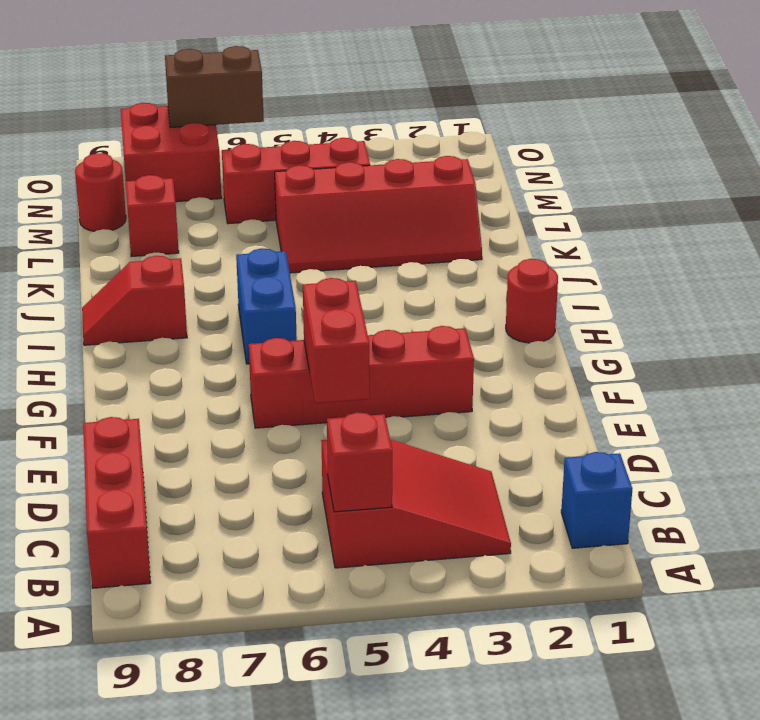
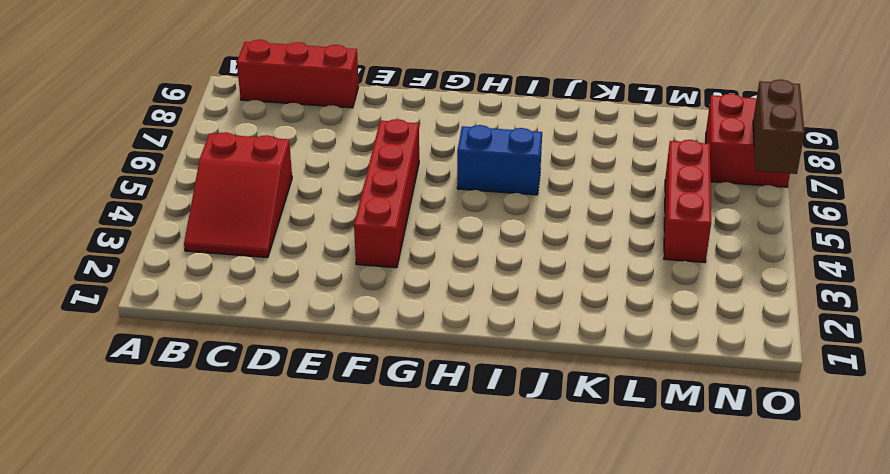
none -> blue brick B1 level 1
none -> red round brick H1 level 1
none -> red slope I8:I9 level 1 top 8

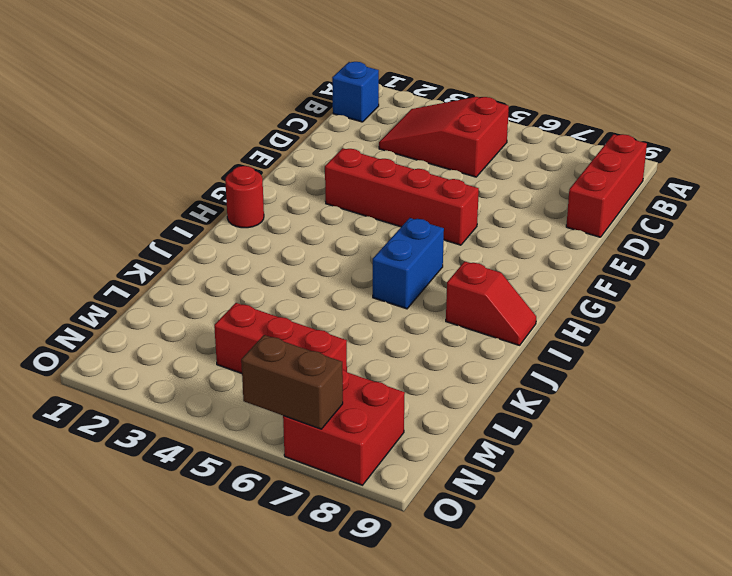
none -> red slope K2:L5 level 1 top L
none -> red brick L8 level 1
none -> red round brick M9 level 1

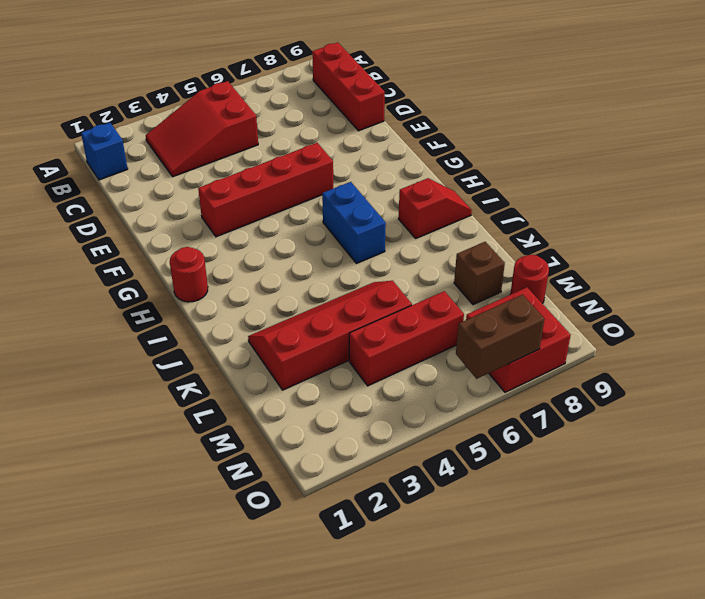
brown brick L8 level 1 -> red brick L8 level 1
none -> red brick B5 level 2
none -> red brick E5:F5 level 2

